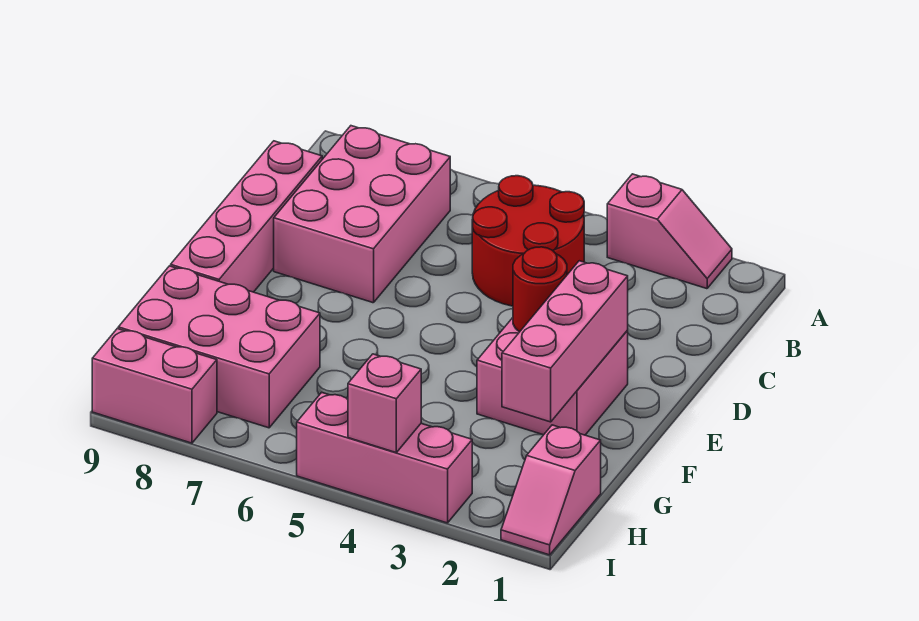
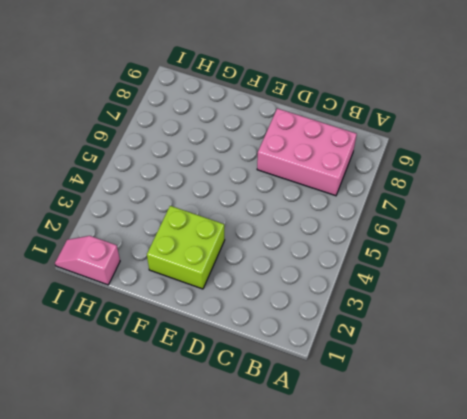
lime brick E2:F3 level 1 -> pink brick E2:F3 level 1
none -> pink slope A2:A3 level 1 top 3
none -> red round brick B4:C5 level 1
none -> pink brick C9:F9 level 1

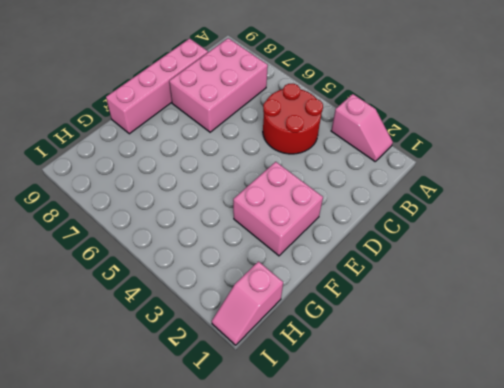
none -> pink brick G7:H9 level 1
none -> pink brick I3:I5 level 1
none -> pink brick I8:I9 level 1

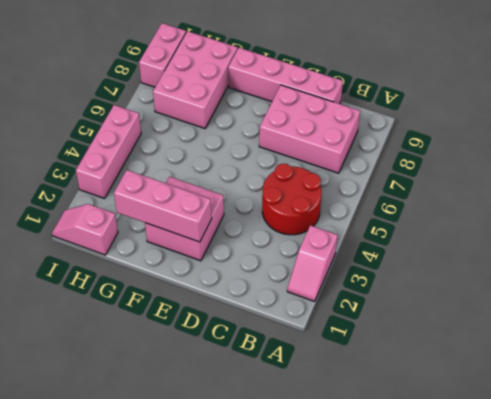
none -> red round brick E3 level 2
none -> pink brick I4 level 2

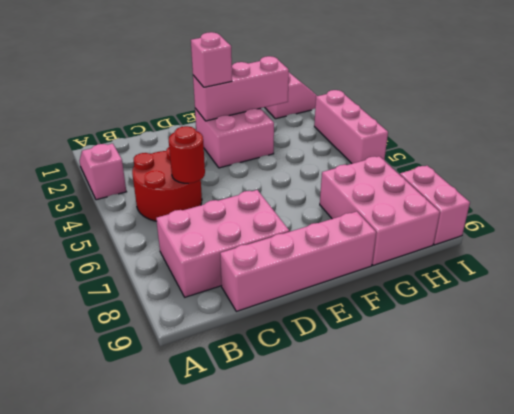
red round brick C5 level 2 -> red round brick E3 level 2
pink brick E2 level 3 -> pink brick I4 level 2

